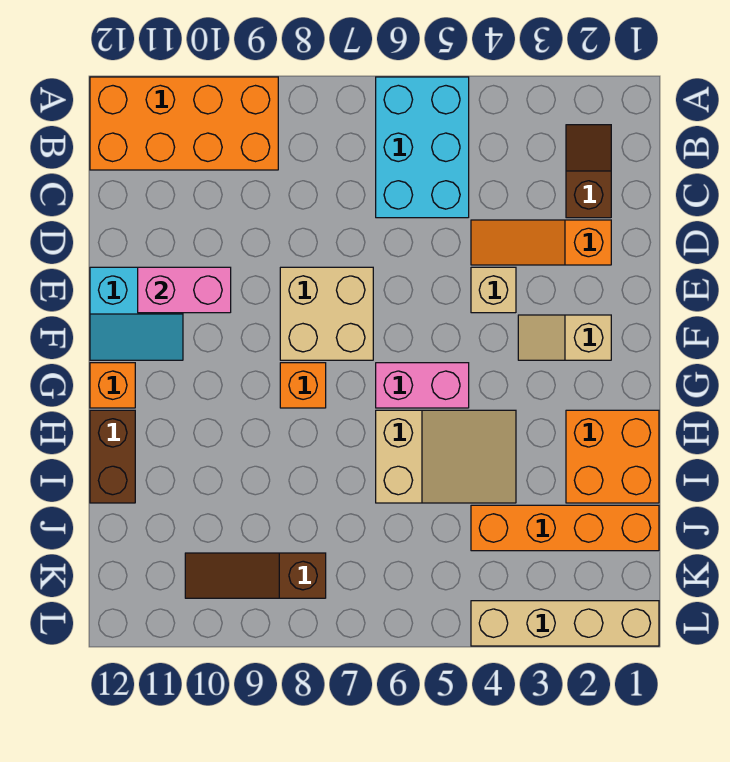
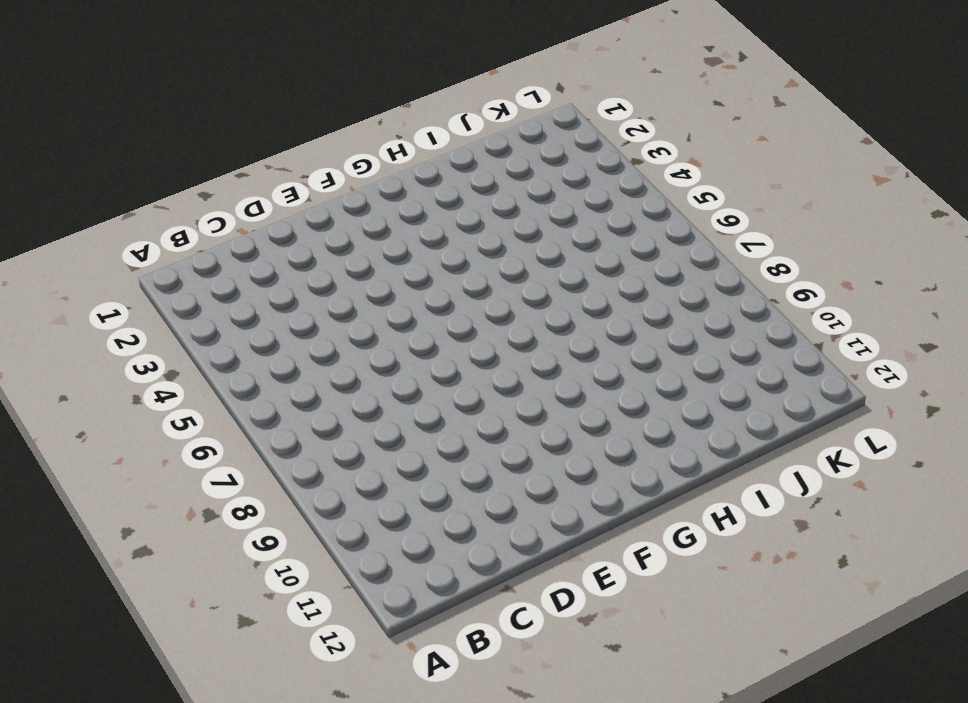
none -> cyan brick A5:C6 level 1
none -> orange brick A9:B12 level 1
none -> brown slope B2:C2 level 1 top C

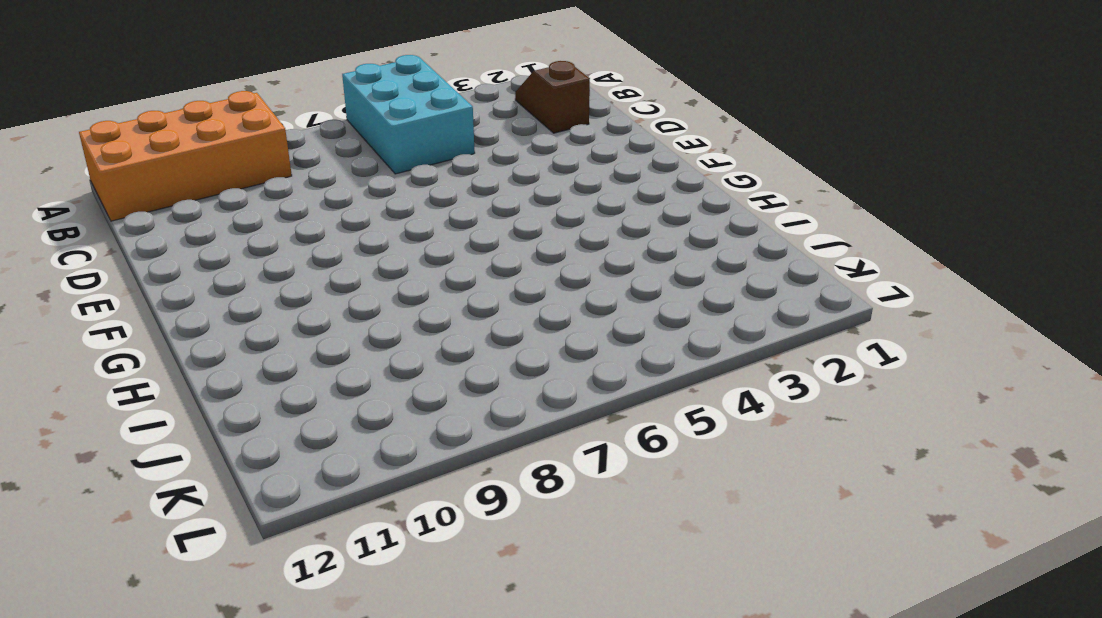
none -> orange slope D2:D4 level 1 top 2
none -> tan brick E4 level 1
none -> tan brick E7:F8 level 1

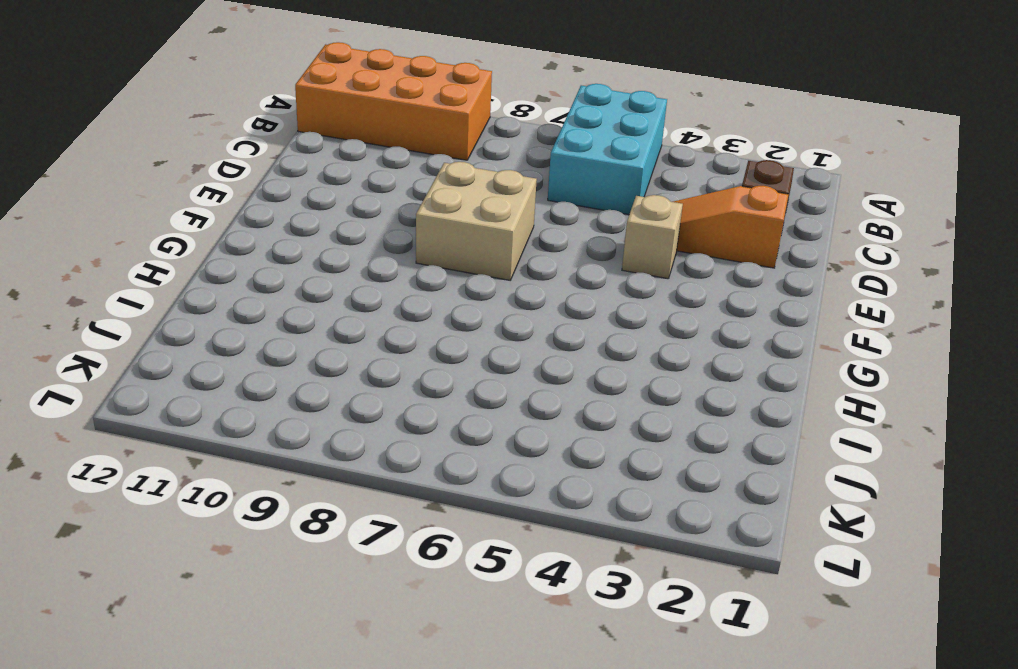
none -> cyan slope E11:F12 level 1 top E
none -> tan slope F2:F3 level 1 top 2
none -> pink brick G5:G6 level 1

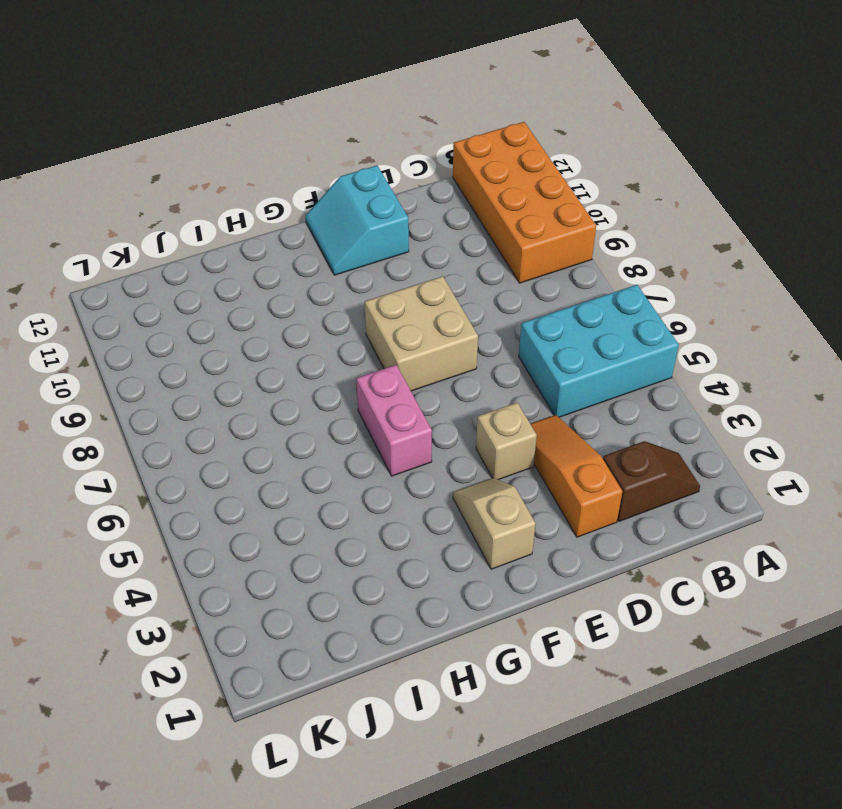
none -> orange brick G8 level 1
none -> orange brick G12 level 1
none -> orange brick H1:I2 level 1

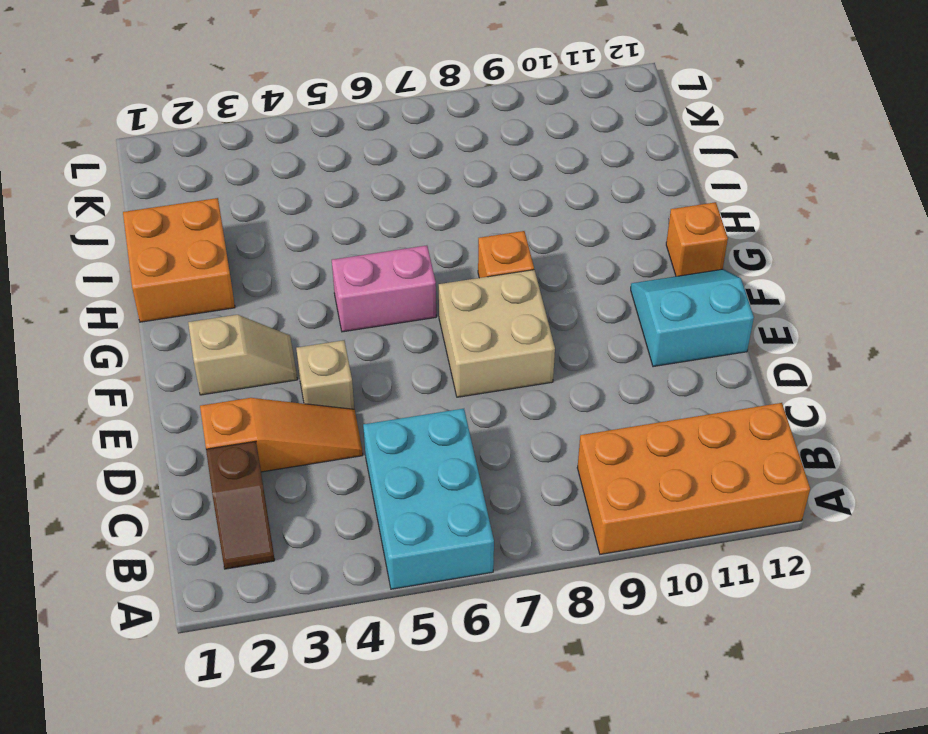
none -> tan slope H4:I6 level 1 top 6
none -> brown brick H12:I12 level 1
none -> orange brick J1:J4 level 1

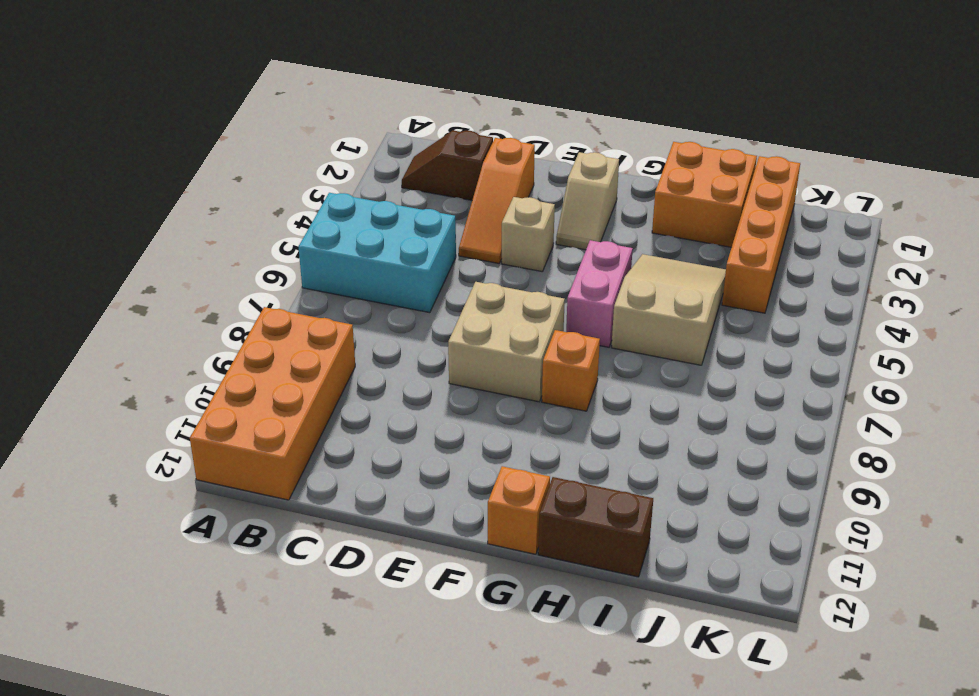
none -> cyan slope E11:F12 level 1 top E
none -> brown slope K8:K10 level 1 top 8
none -> tan brick L1:L4 level 1

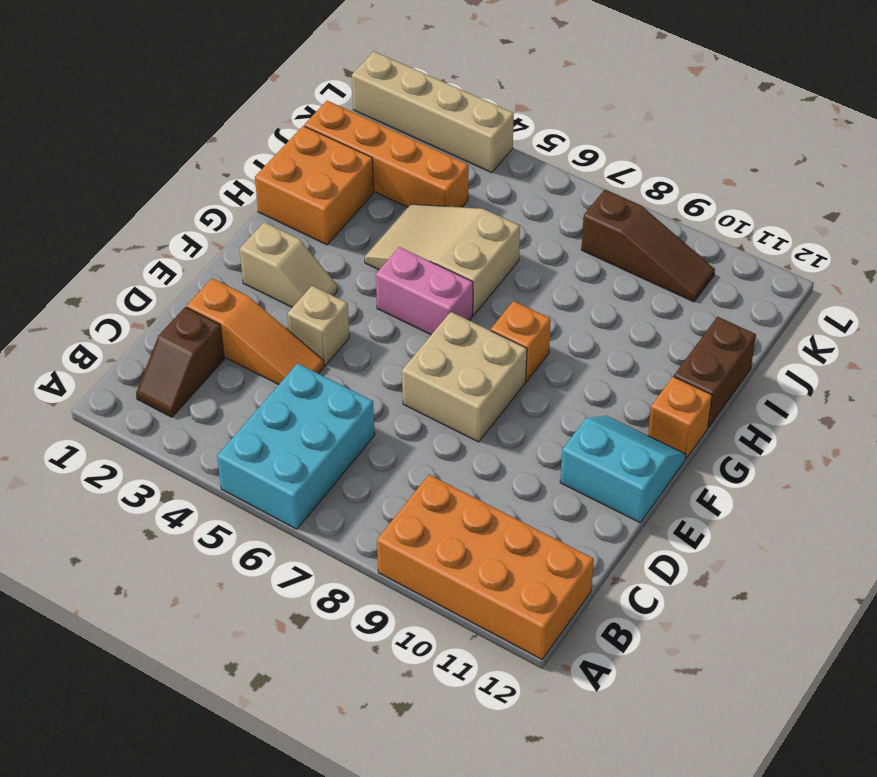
none -> pink brick E10:E11 level 2

